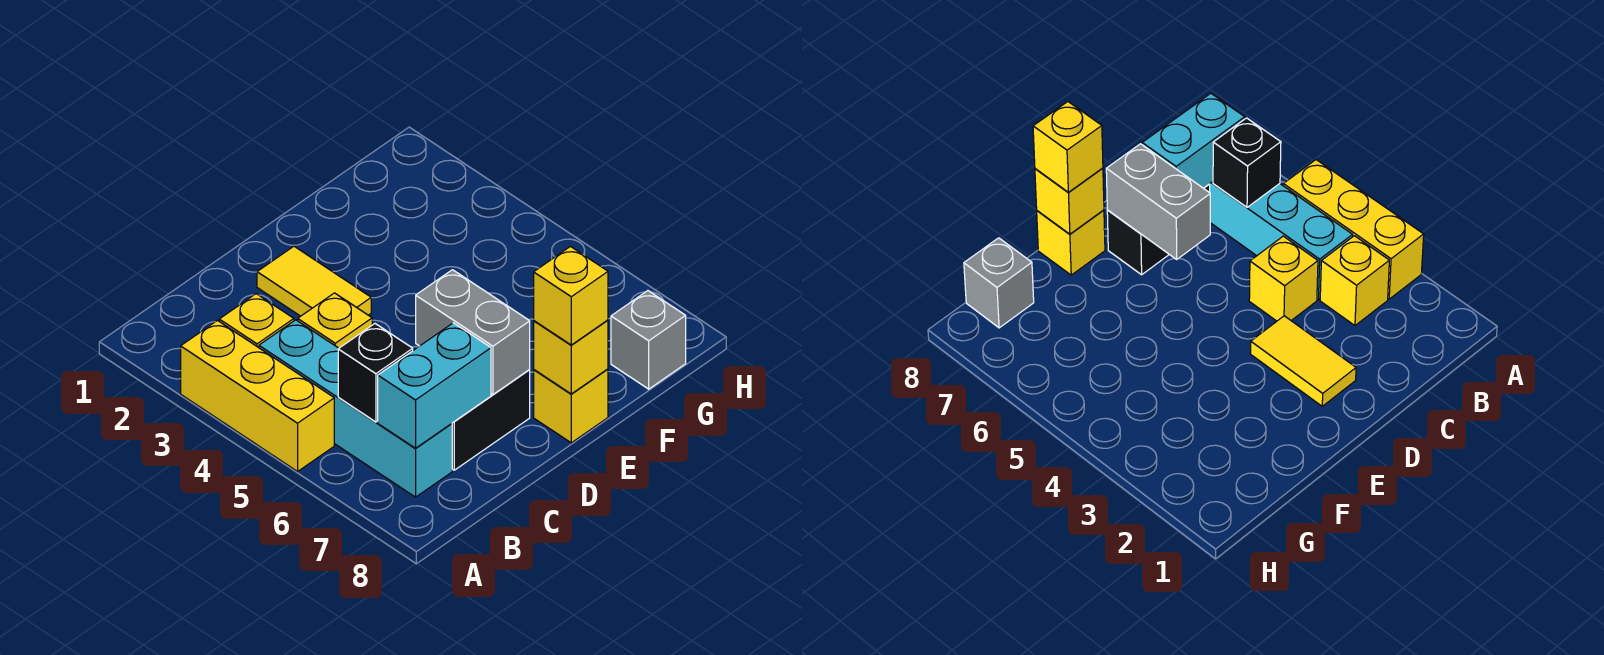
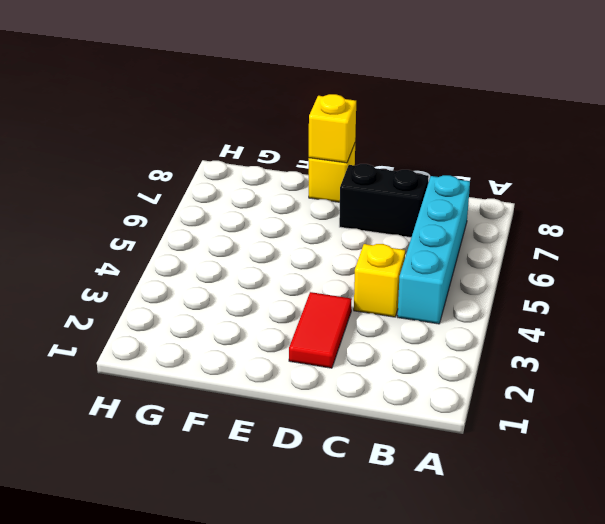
red tile D2:D3 level 1 -> yellow tile D2:D3 level 1
none -> yellow brick A3:A5 level 1
none -> yellow brick B3 level 1
none -> grey brick G8 level 1

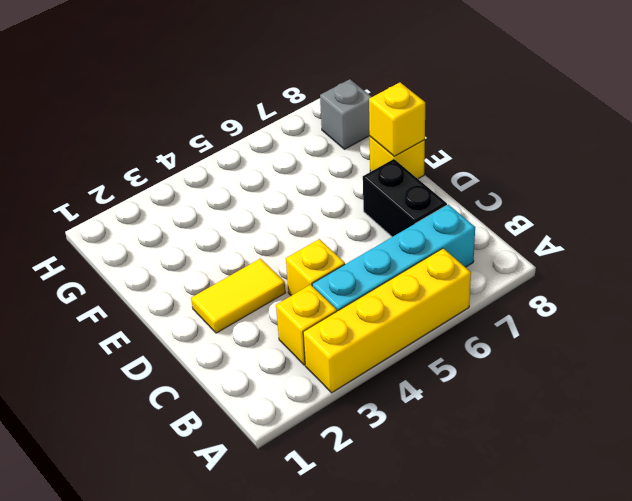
yellow brick A3:A6 level 1 -> yellow brick A3:A5 level 1
none -> black brick B6 level 2
none -> cyan brick B7:C7 level 2
none -> grey brick D6:D7 level 2

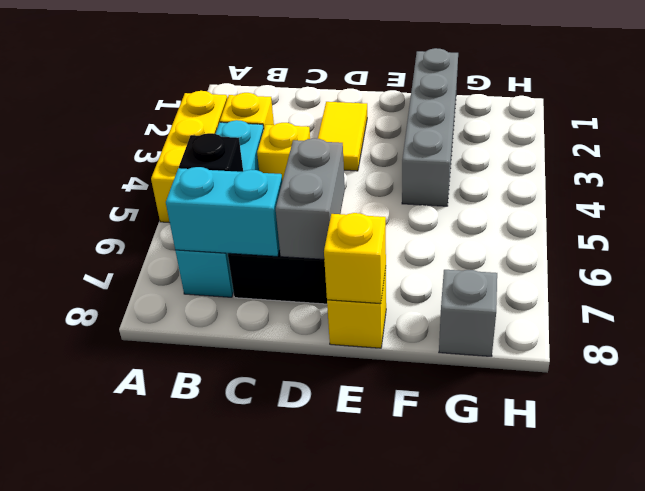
grey brick F1:F4 level 1 -> none
none -> yellow brick E8 level 3

